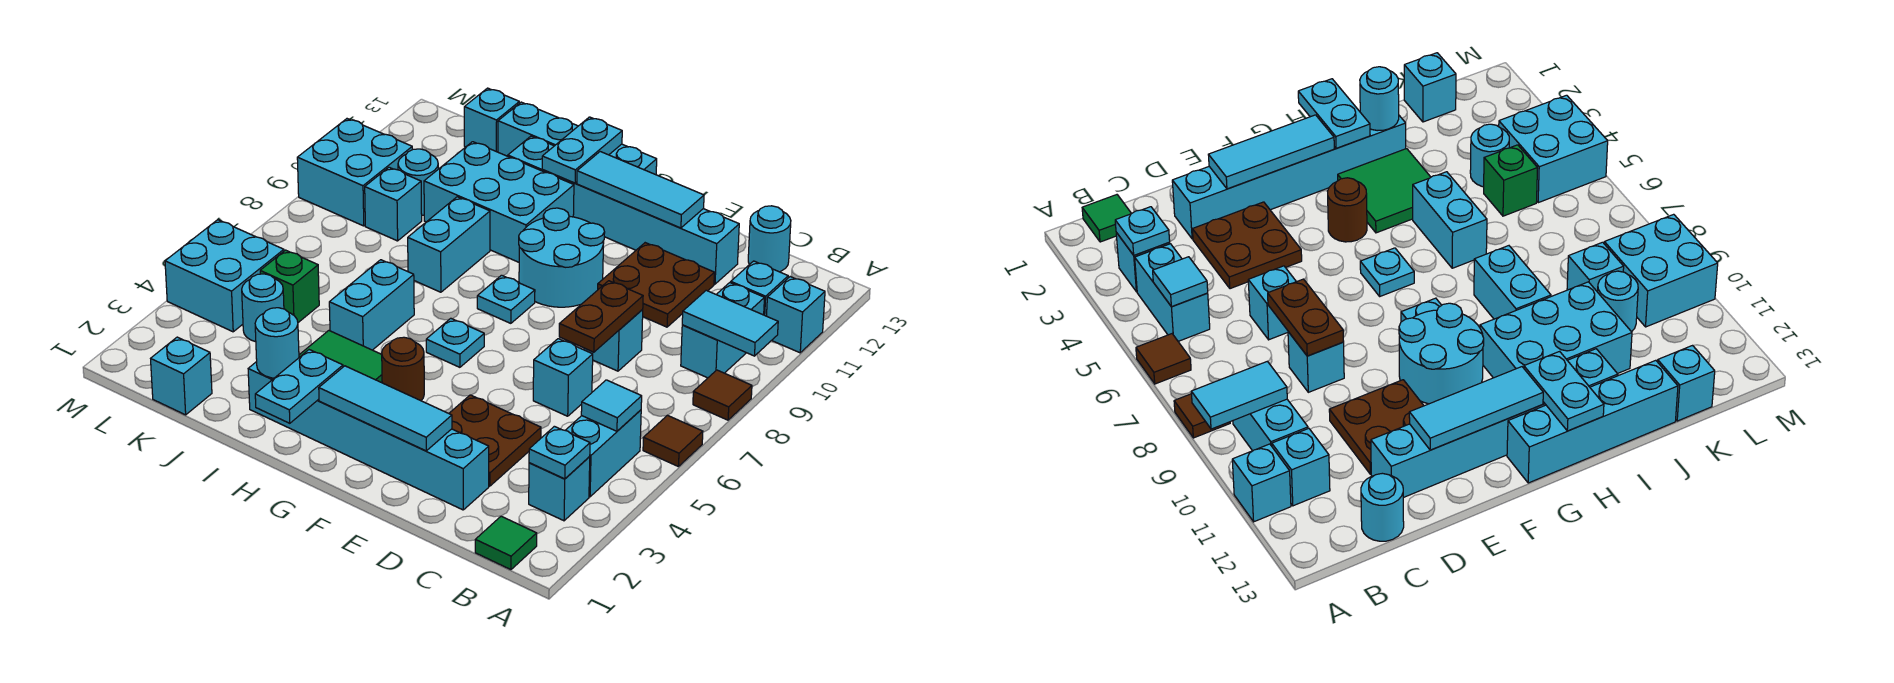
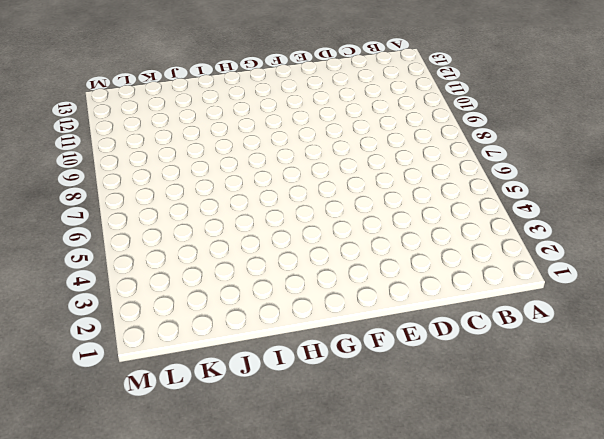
none -> brown tile A6 level 1
none -> brown tile A8 level 1
none -> cyan brick A11 level 1
none -> green tile B1 level 1

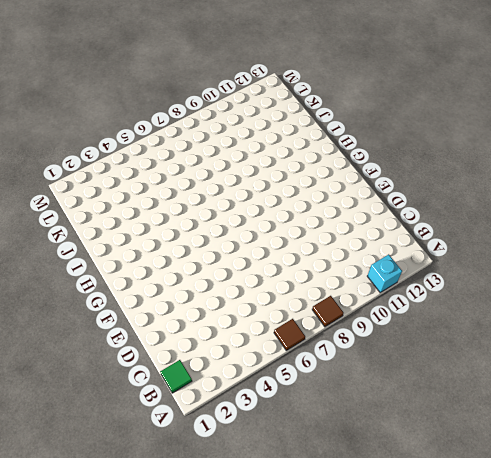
none -> cyan brick B3 level 1
none -> cyan brick B4:B5 level 1
none -> cyan brick B9:B10 level 1
none -> cyan brick B11 level 1

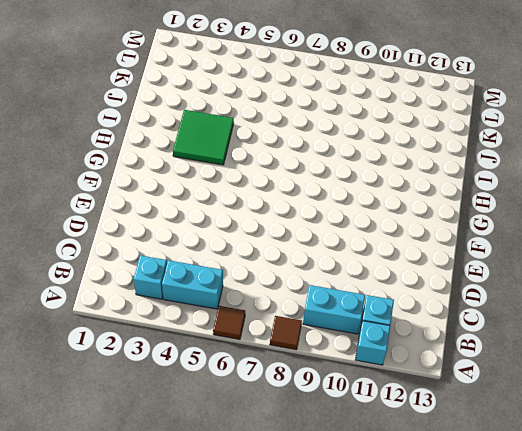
none -> green tile B1 level 1
none -> cyan round brick C13 level 1
none -> cyan brick D2:I2 level 1
none -> brown plate D3:E4 level 1

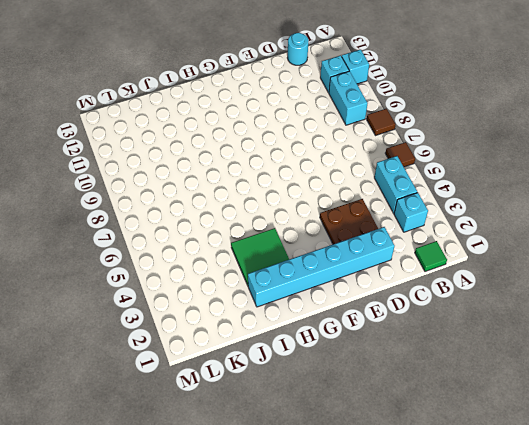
none -> cyan brick D6 level 1
none -> cyan brick D8 level 1
none -> brown plate D10:E11 level 1
none -> cyan brick D12:I12 level 1

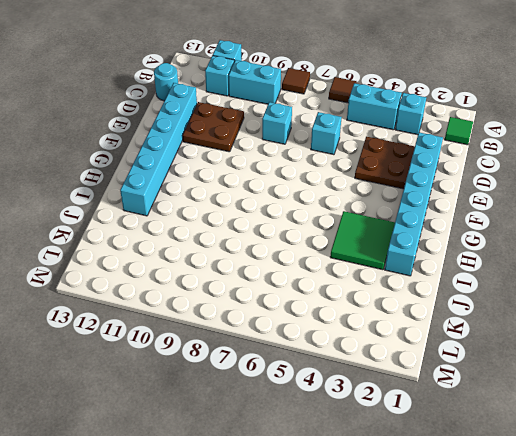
none -> cyan round brick F9:G10 level 1
none -> brown round brick G4 level 1
none -> cyan plate G6 level 1
none -> cyan plate G8 level 1

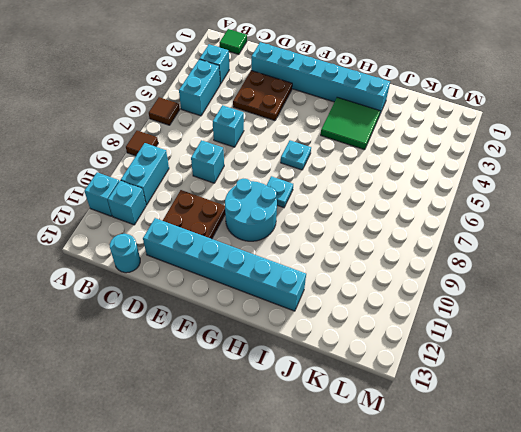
none -> brown round brick G4 level 1
none -> cyan brick G13:J13 level 1
none -> cyan brick H10:J11 level 1
none -> cyan brick I5:I6 level 1

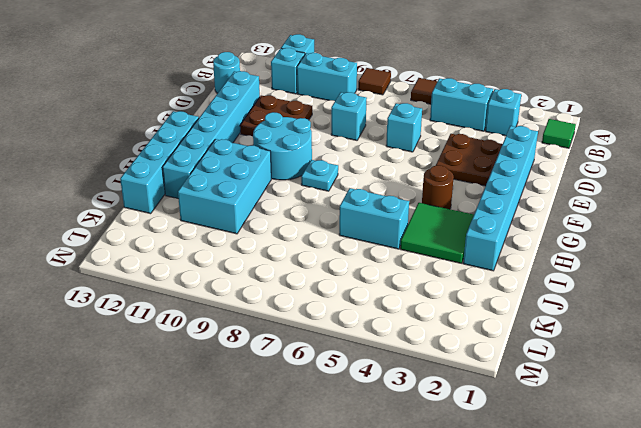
none -> cyan plate G6 level 1
none -> cyan brick I8:I9 level 1
none -> cyan brick K1 level 1
none -> cyan round brick K4 level 1

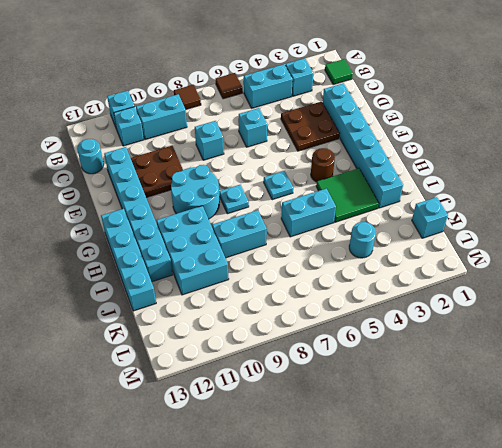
none -> green brick K5 level 1
none -> cyan brick K9 level 1
none -> cyan round brick K10 level 1
none -> cyan brick K13 level 1

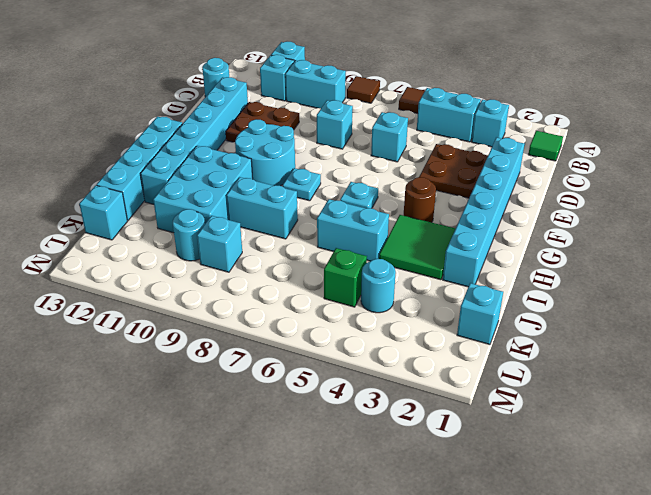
none -> cyan brick L4:M5 level 1
none -> cyan brick L9:M10 level 1
none -> cyan tile A9:B9 level 2
none -> cyan plate B3 level 2

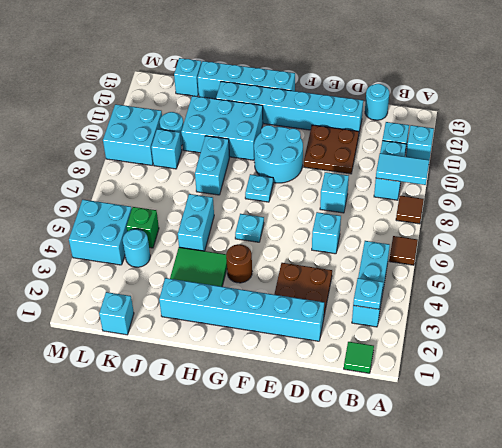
none -> cyan tile B5 level 2
none -> brown plate D7:D8 level 2
none -> cyan tile E2:G2 level 2
none -> cyan tile E12:G12 level 2

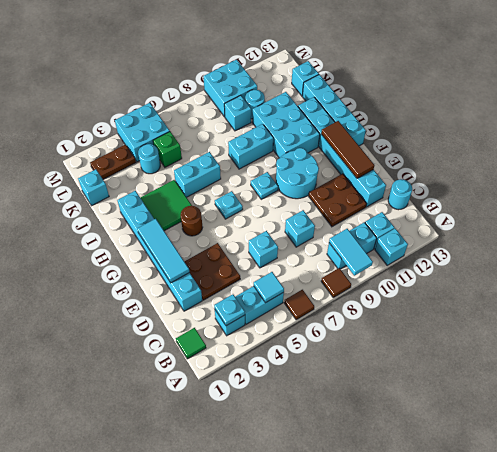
brown tile E12:G12 level 2 -> cyan tile E12:G12 level 2
brown plate L2:L3 level 1 -> brown plate D7:D8 level 2
none -> cyan plate H1:H2 level 2
none -> cyan plate H12:H13 level 2
none -> cyan round brick I2 level 2

